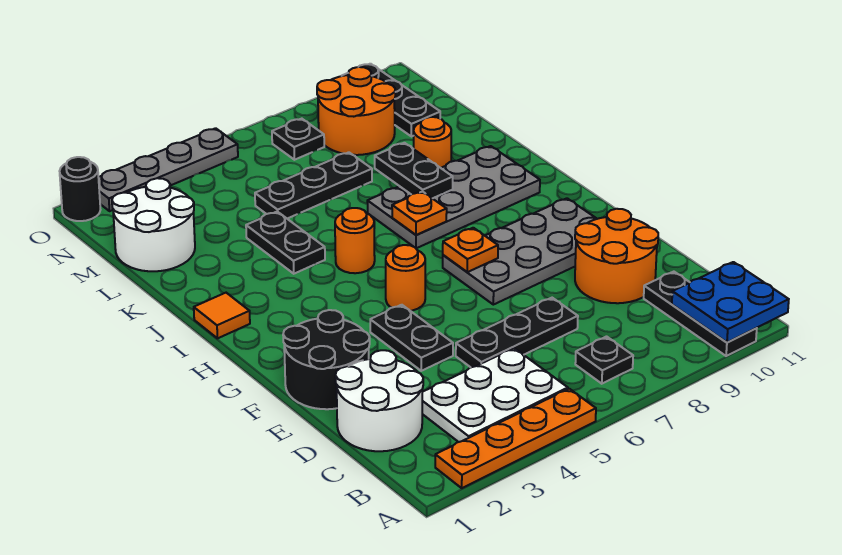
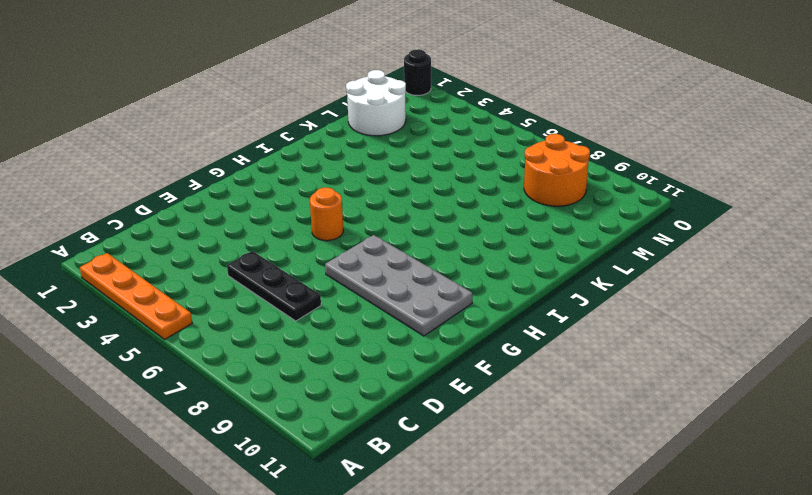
none -> black plate A10:C10 level 1
none -> white plate B3:C5 level 1
none -> black plate B7 level 1

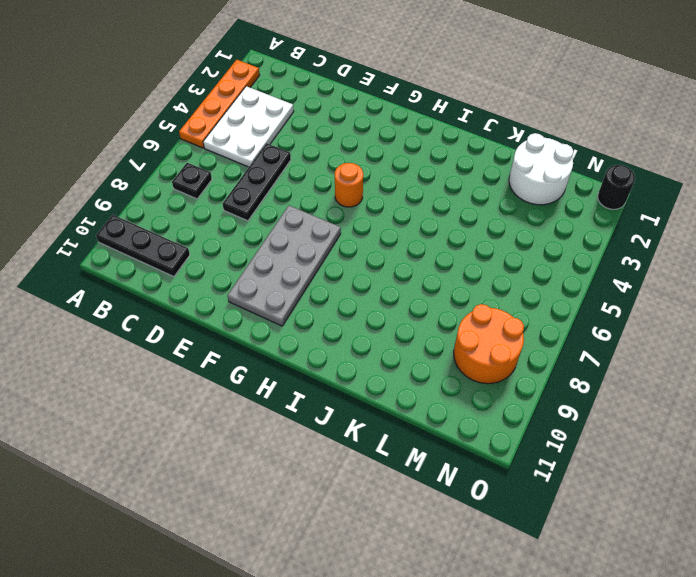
none -> white round brick C1:D2 level 1
none -> orange round brick D9:E10 level 1
none -> black round brick E1:F2 level 1

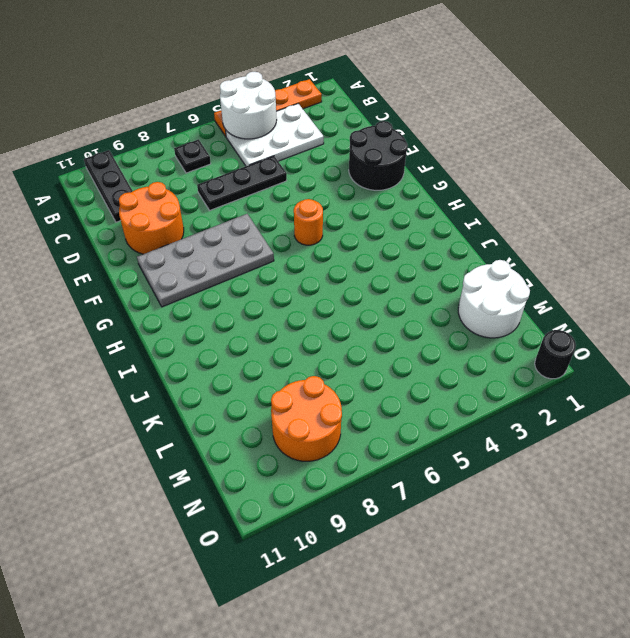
white round brick A4:B5 level 2 -> white round brick C1:D2 level 1
none -> black plate E4:F4 level 1
none -> orange tile I1 level 1
none -> orange round brick I5 level 1

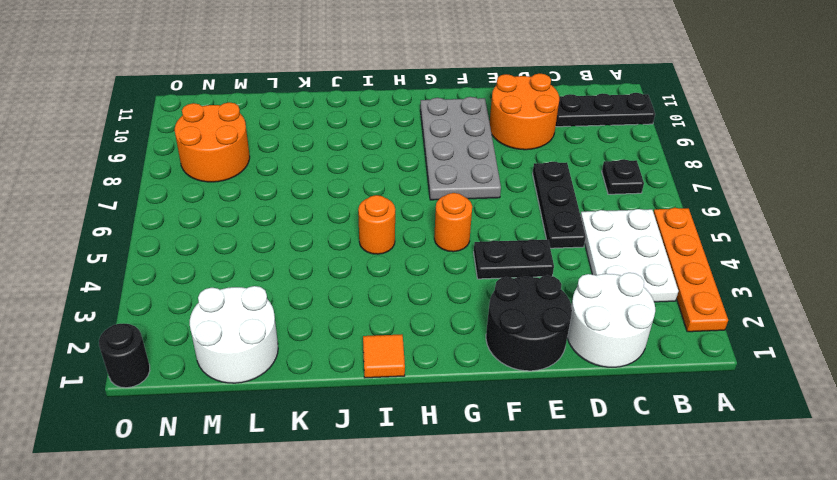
none -> grey plate I7:J10 level 1
none -> black plate J4:K4 level 1
none -> orange round brick K9 level 1

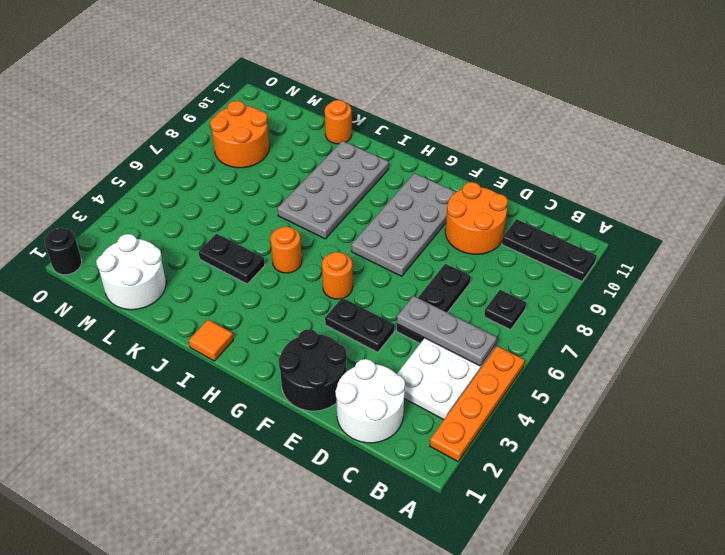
grey plate B5:D5 level 2 -> none
orange round brick K11 level 1 -> orange round brick K9 level 1
none -> black plate L5:L7 level 1
none -> black plate M10:O10 level 1
none -> black plate N7 level 1

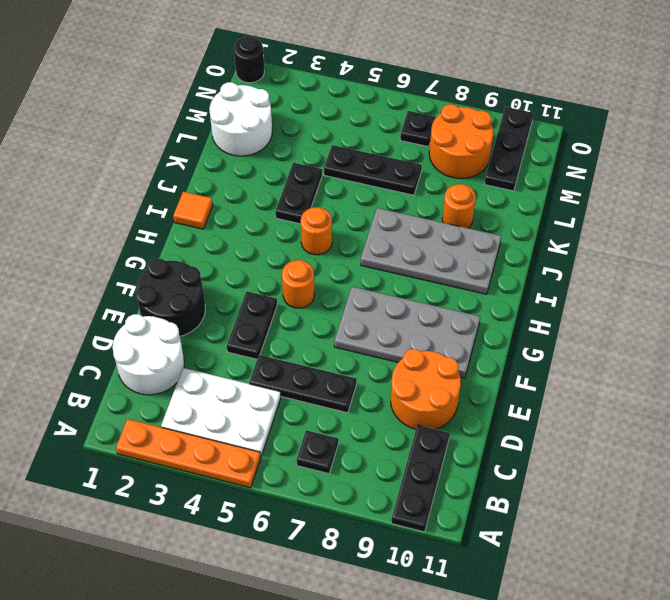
none -> grey plate O2:O5 level 1
none -> blue plate A10:B11 level 2
none -> orange plate G7 level 2

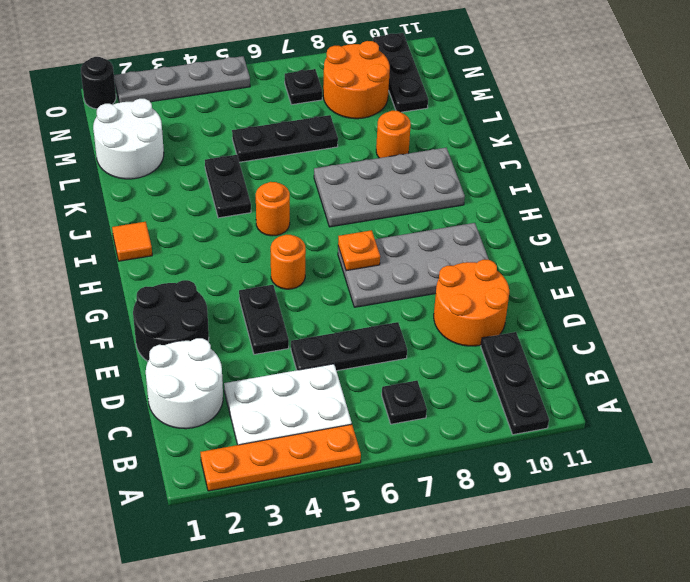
none -> blue plate A10:B11 level 2
none -> orange plate I7 level 2
none -> black plate J8:K8 level 2

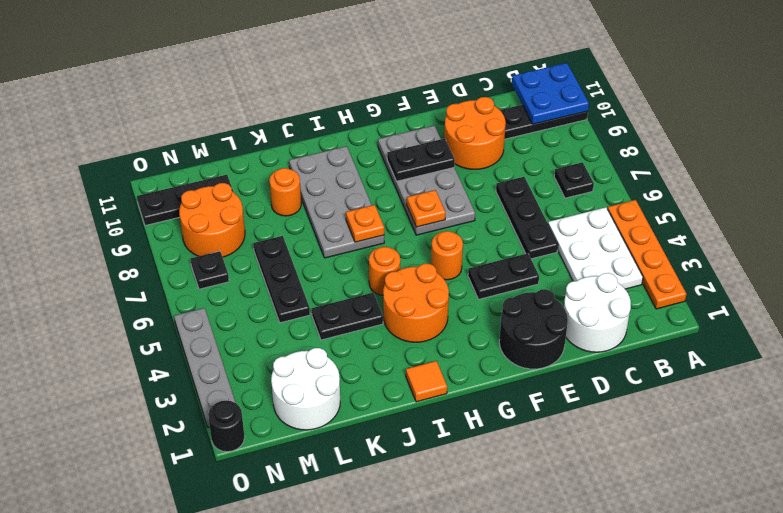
black plate F9:G9 level 2 -> black plate J8:K8 level 2
orange round brick H3:I4 level 1 -> none

